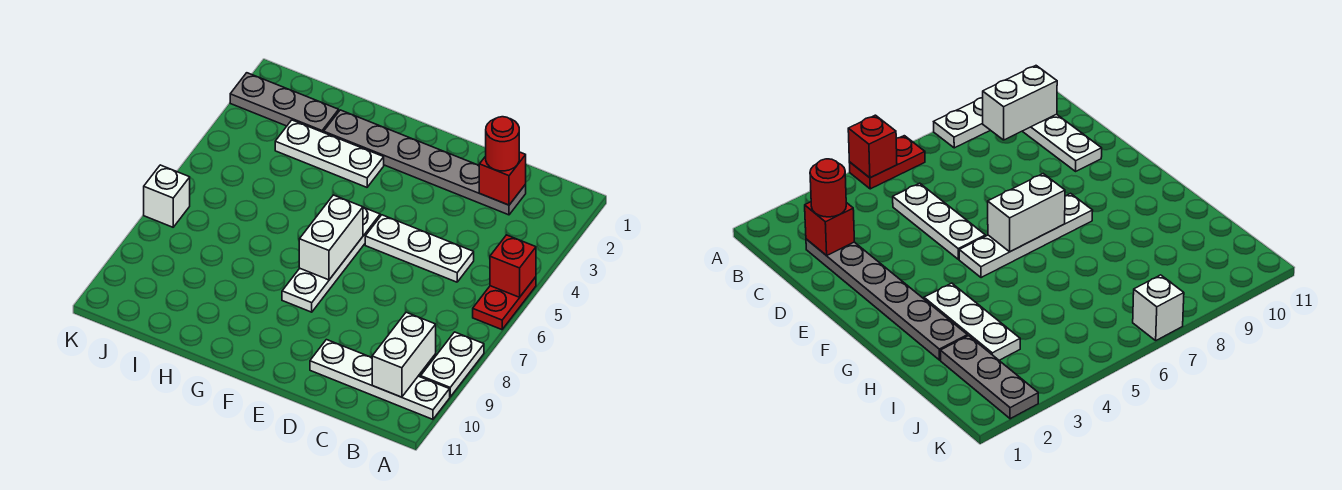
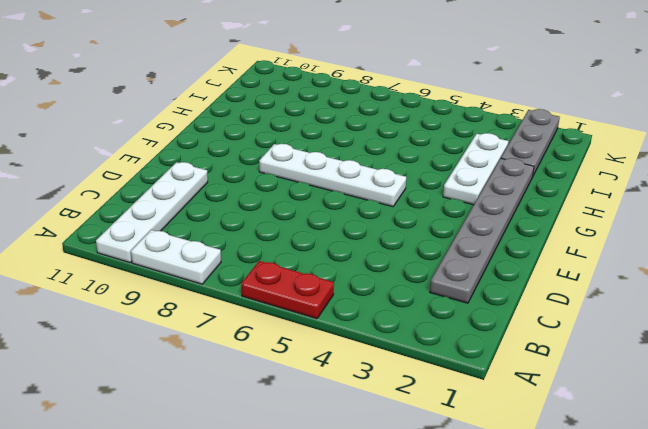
none -> white plate C5:E5 level 1
none -> white brick K7 level 1
none -> red brick A5 level 2

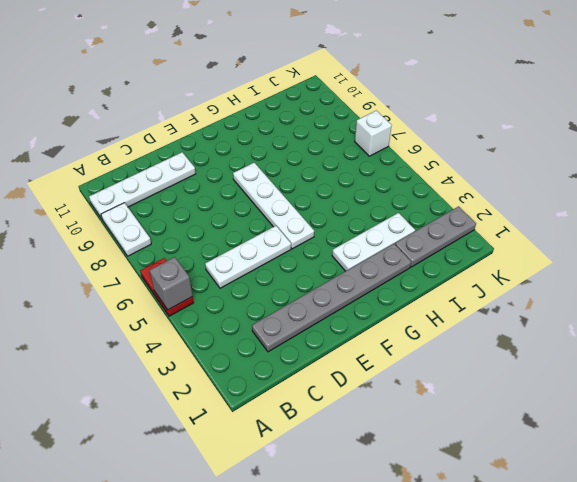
grey brick A5 level 2 -> red brick A5 level 2
none -> white brick B9:B10 level 2
none -> red brick C2 level 2
none -> white brick F6:F7 level 2

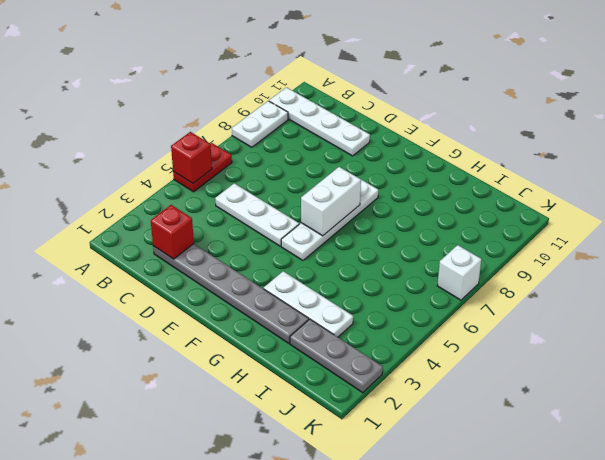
none -> white brick B9:B10 level 2
none -> red round brick C2 level 3

